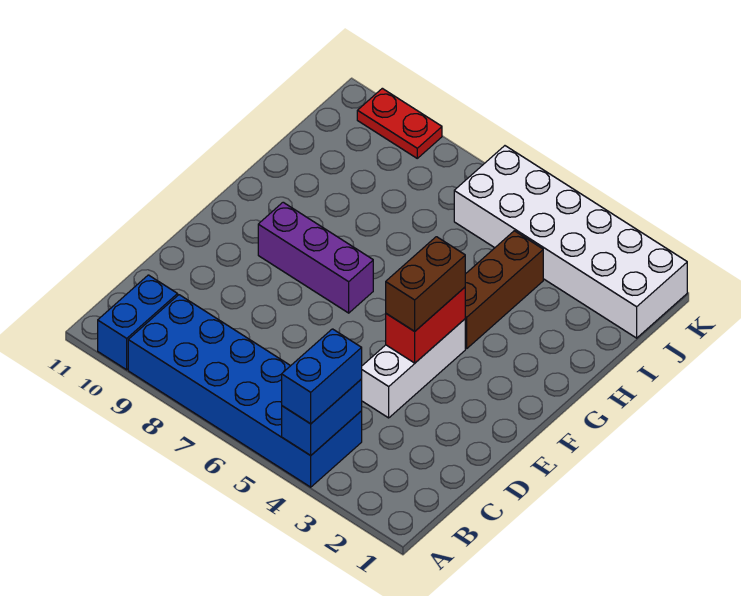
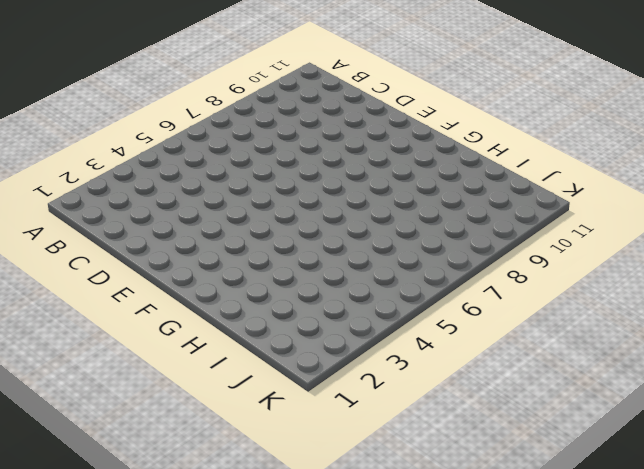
none -> blue brick A4:B9 level 1
none -> blue brick A10:B10 level 1

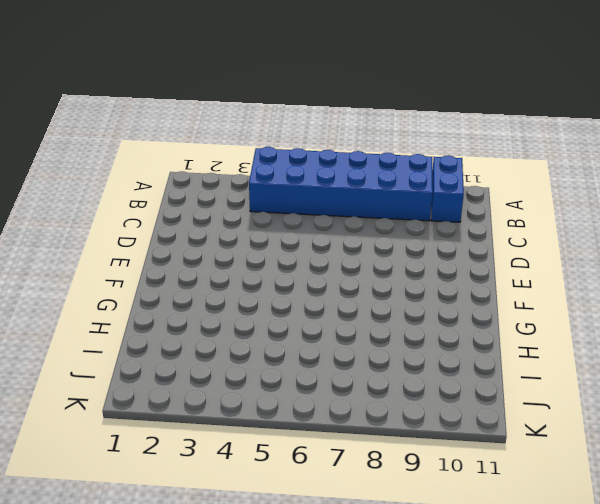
none -> white brick D4:F4 level 1
none -> purple brick F7:F9 level 1

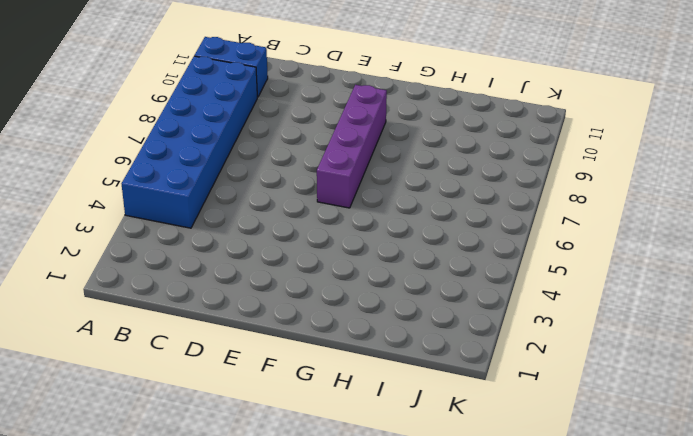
purple brick F6:F9 level 1 -> purple brick F7:F9 level 1
none -> white brick D4:F4 level 1
none -> brown brick G4:I4 level 1

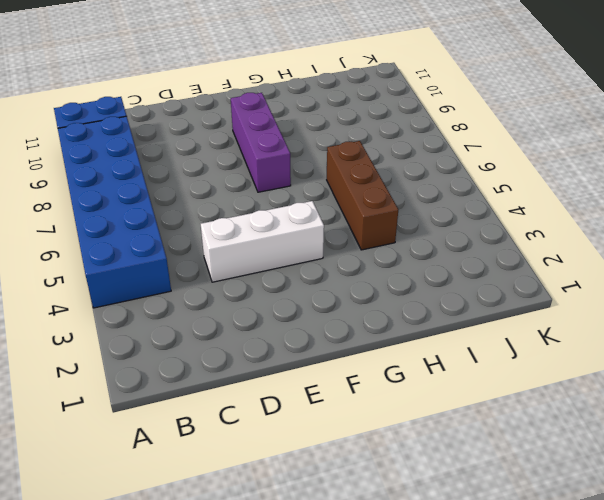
brown brick H4:H6 level 1 -> brown brick G4:I4 level 1
none -> white brick J1:K6 level 1
none -> red plate K9:K10 level 1

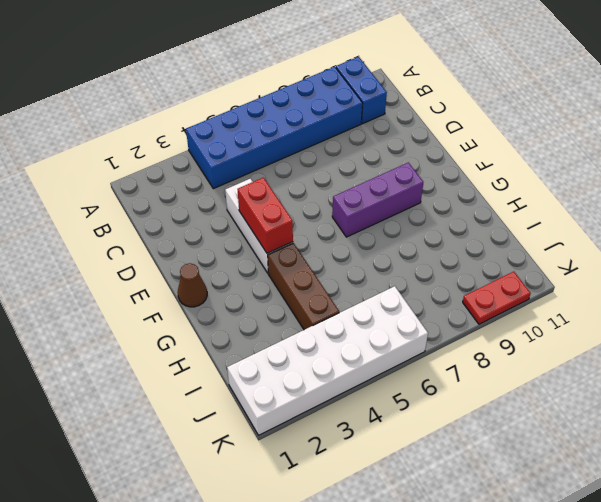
brown cone F1 level 1 -> none
none -> blue brick A4:B4 level 2
none -> blue brick A4:B4 level 3

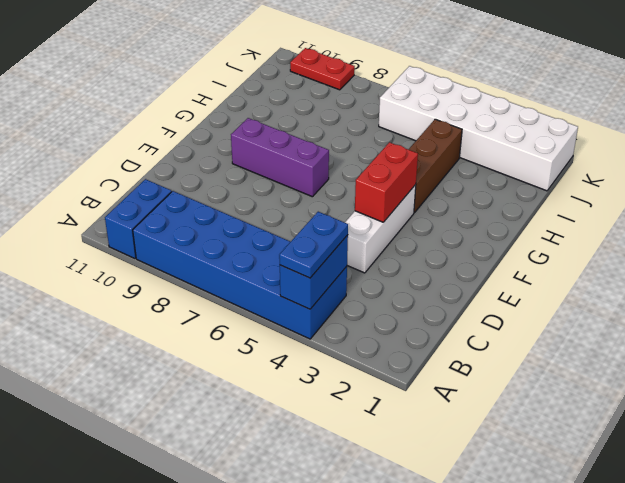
blue plate A4:B4 level 3 -> blue brick A4:B4 level 3
none -> brown brick E4:F4 level 3

